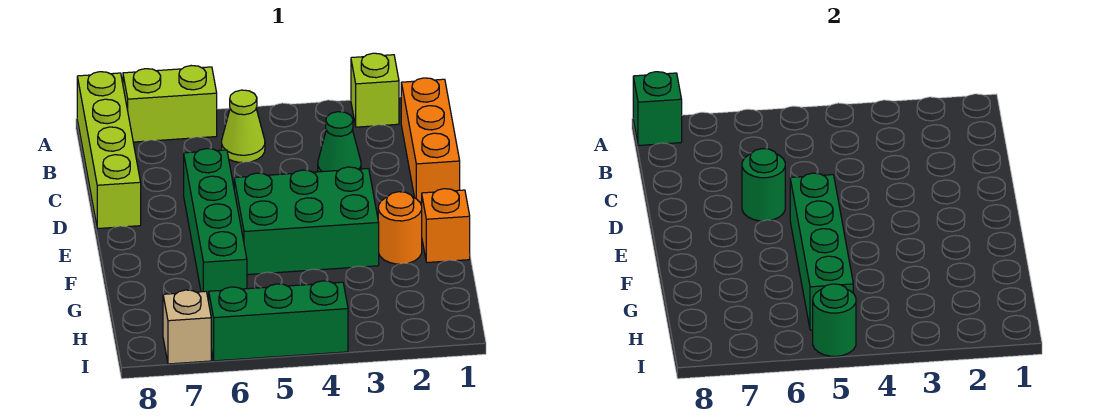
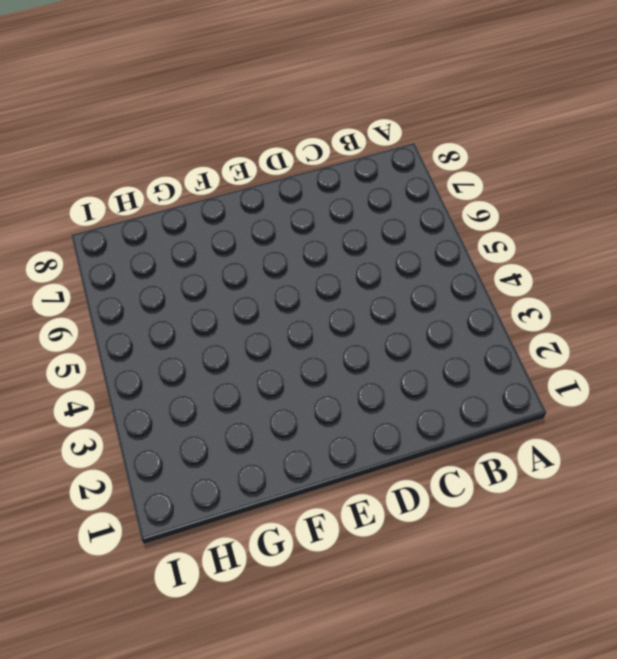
none -> lime brick A2 level 1
none -> lime brick A6:A7 level 1
none -> lime brick A8:D8 level 1

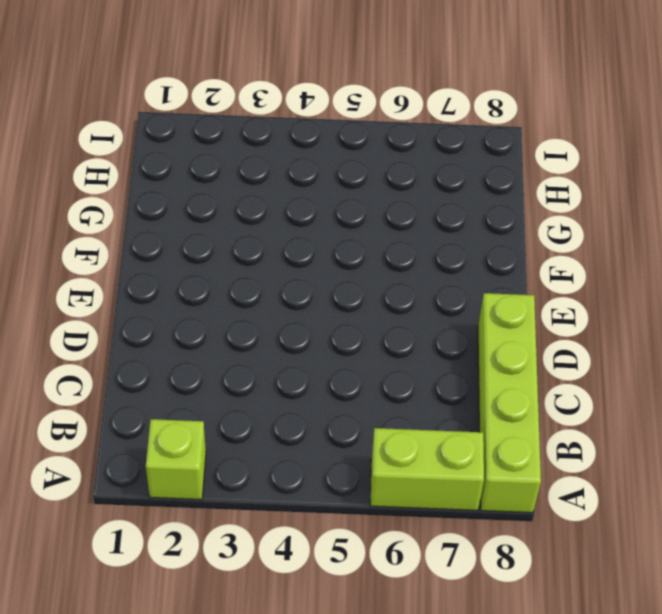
none -> orange brick B1:D1 level 1
none -> lime cone B5 level 1
none -> green cone C3 level 1

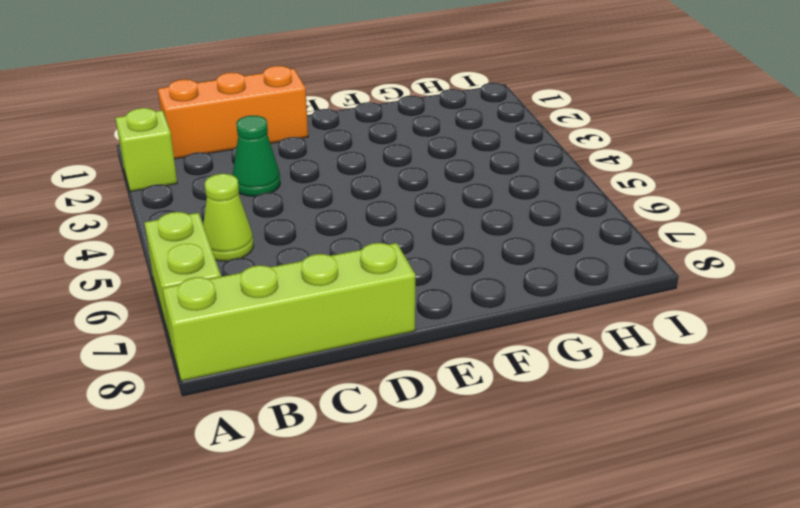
none -> green brick D6:G6 level 1
none -> green brick E3:F5 level 1
none -> orange brick F1 level 1

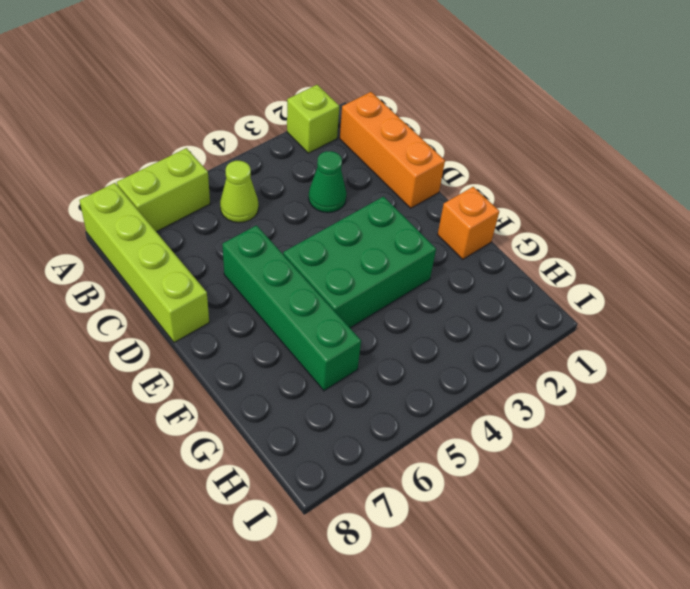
none -> orange round brick F2 level 1
none -> green brick I4:I6 level 1
none -> tan brick I7 level 1

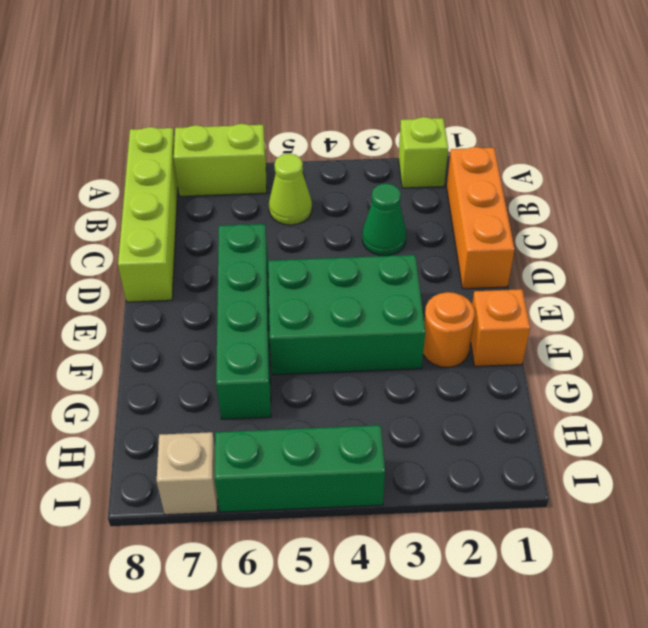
none -> green brick A8 level 2
none -> green round brick D6 level 2
none -> green brick E5:H5 level 2

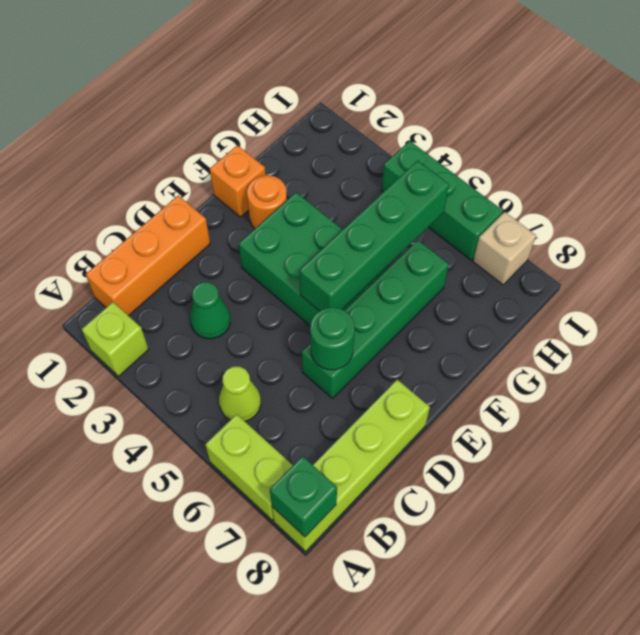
none -> green round brick I5 level 2

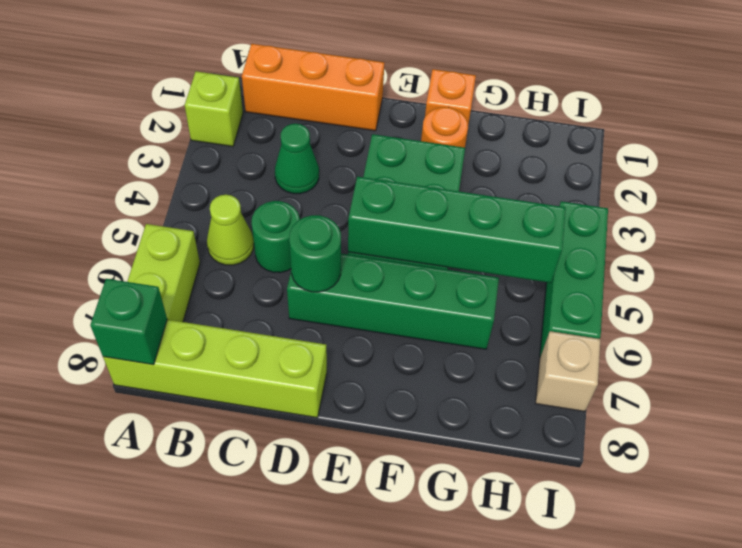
green round brick C5 level 1 -> green round brick I5 level 2

